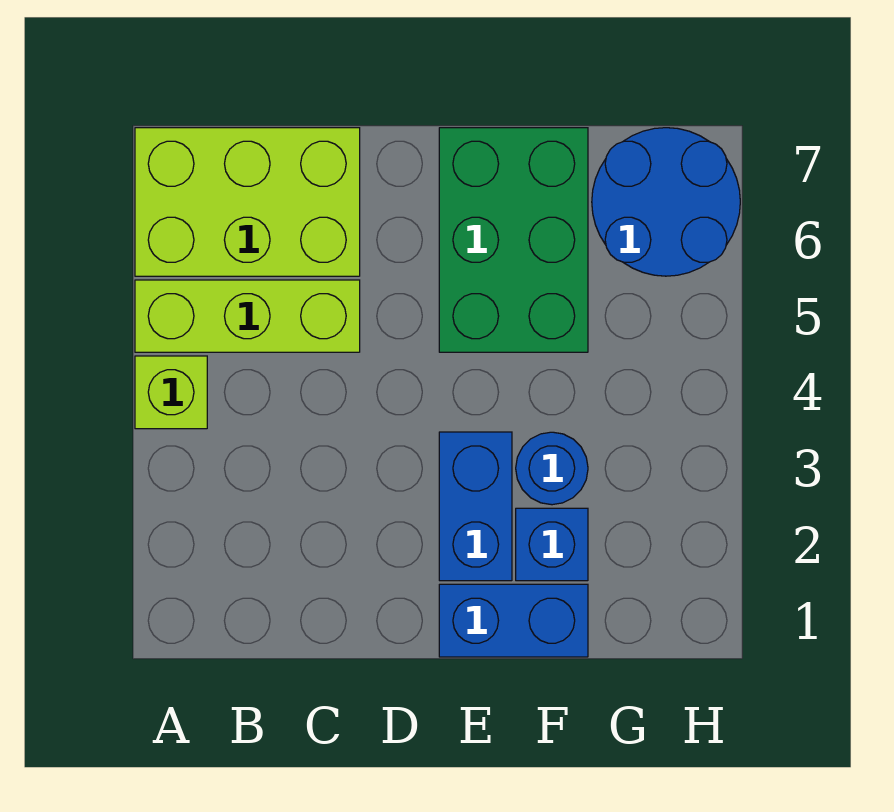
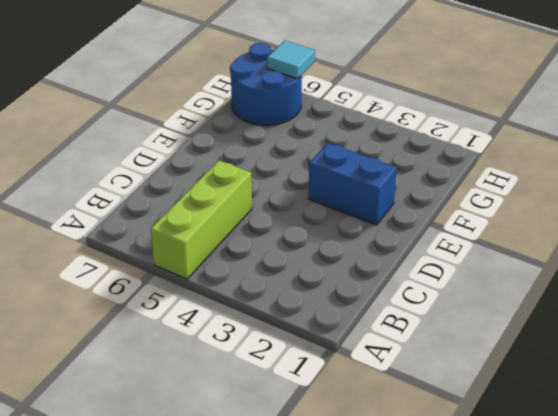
cyan tile H6 level 2 -> none
none -> lime brick A4 level 1
none -> lime brick A6:C7 level 1

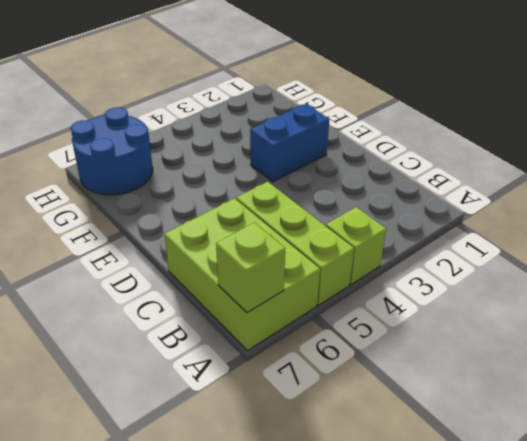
lime brick A7 level 2 -> none
none -> blue brick E1:F1 level 1
none -> green brick E5:F7 level 1

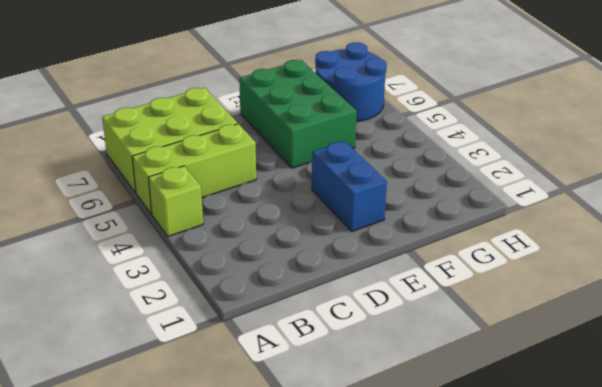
none -> blue brick E1:F1 level 1
none -> blue brick F2 level 1

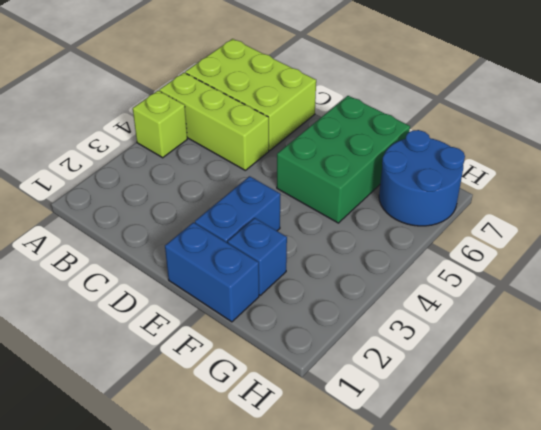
none -> blue round brick F3 level 1

